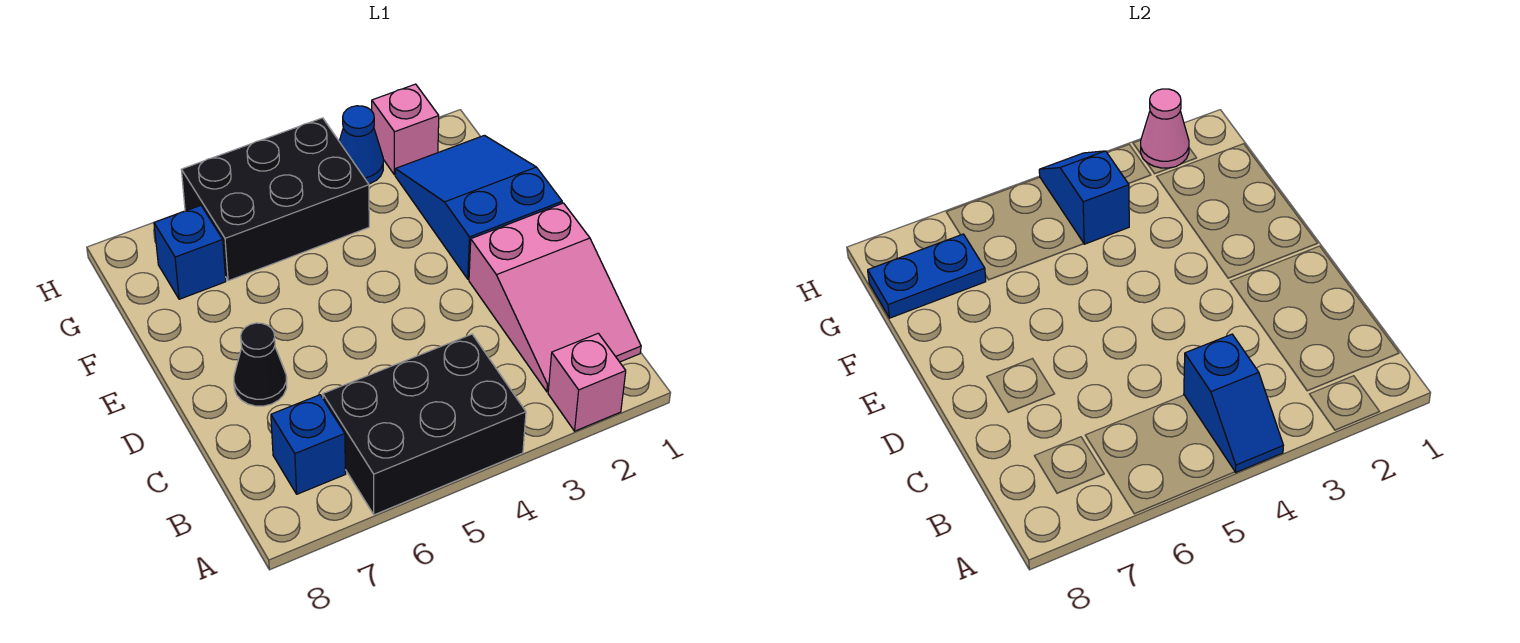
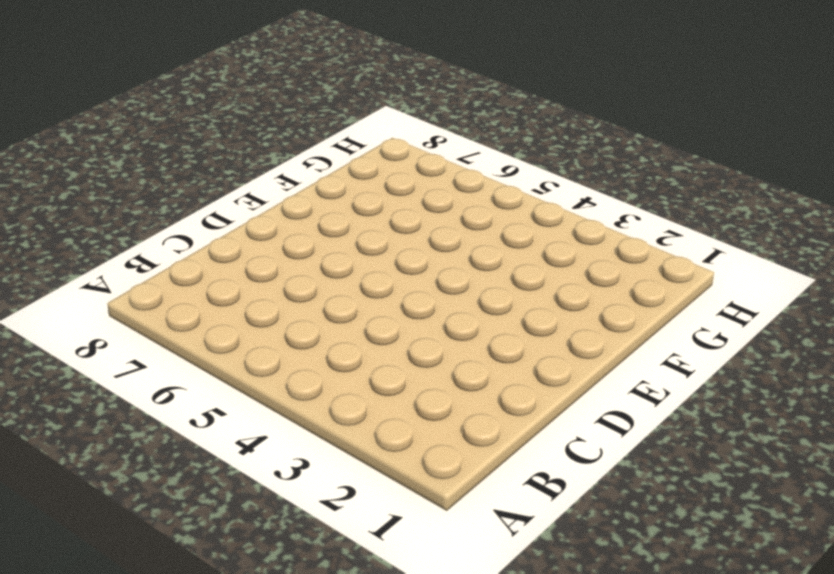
none -> pink brick A2 level 1
none -> black brick A4:B6 level 1
none -> pink slope B1:D2 level 1 top D

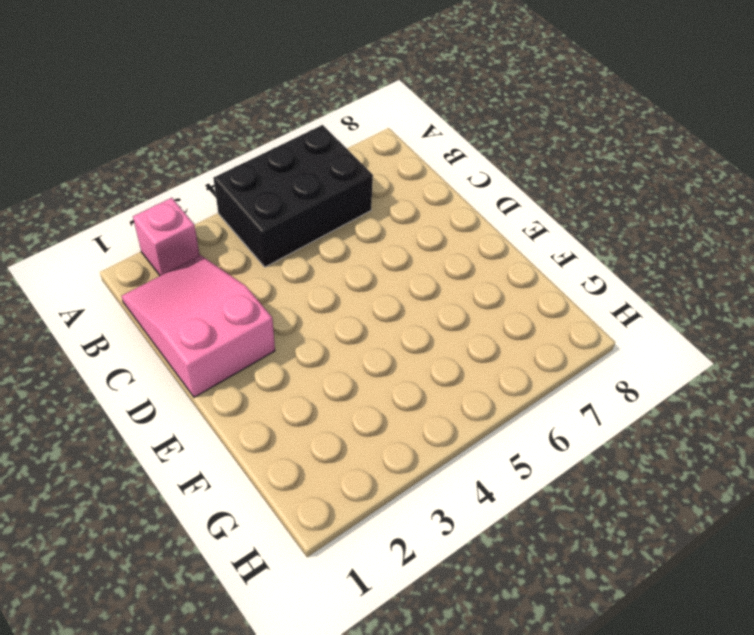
none -> blue brick B7 level 1
none -> black cone D7 level 1
none -> blue slope E1:G2 level 1 top E

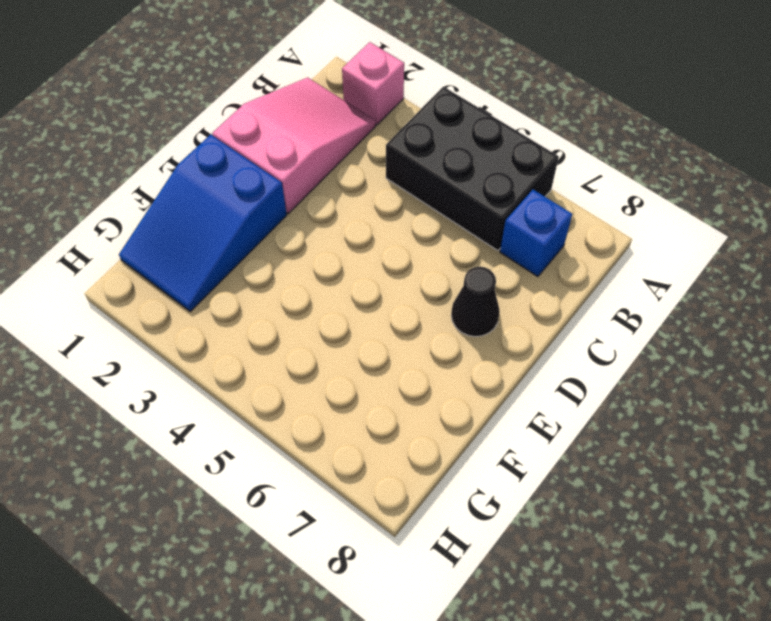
none -> black brick G4:H6 level 1
none -> blue brick G7 level 1
none -> pink brick H2 level 1

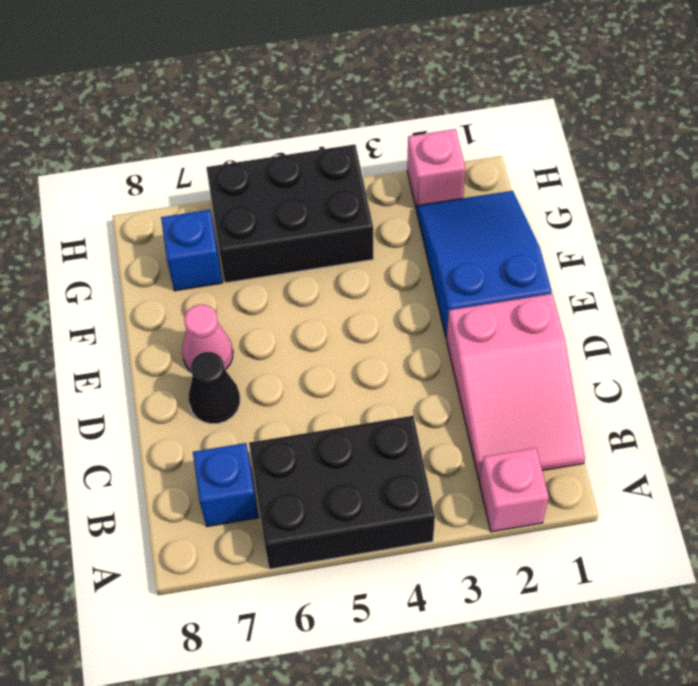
pink cone E7 level 1 -> pink cone H2 level 2
none -> blue cone H3 level 1
none -> blue slope A4:B4 level 2 top B
none -> blue slope G4:H4 level 2 top G

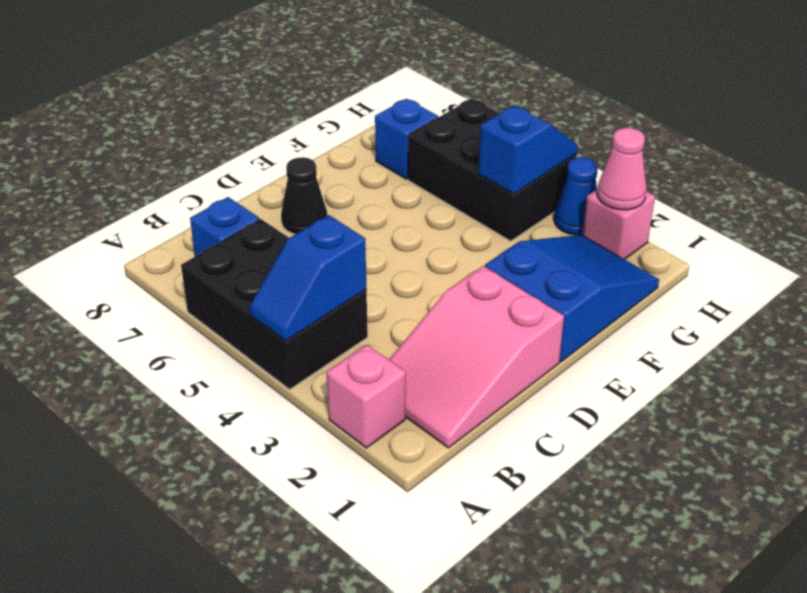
none -> blue plate G7:G8 level 2

